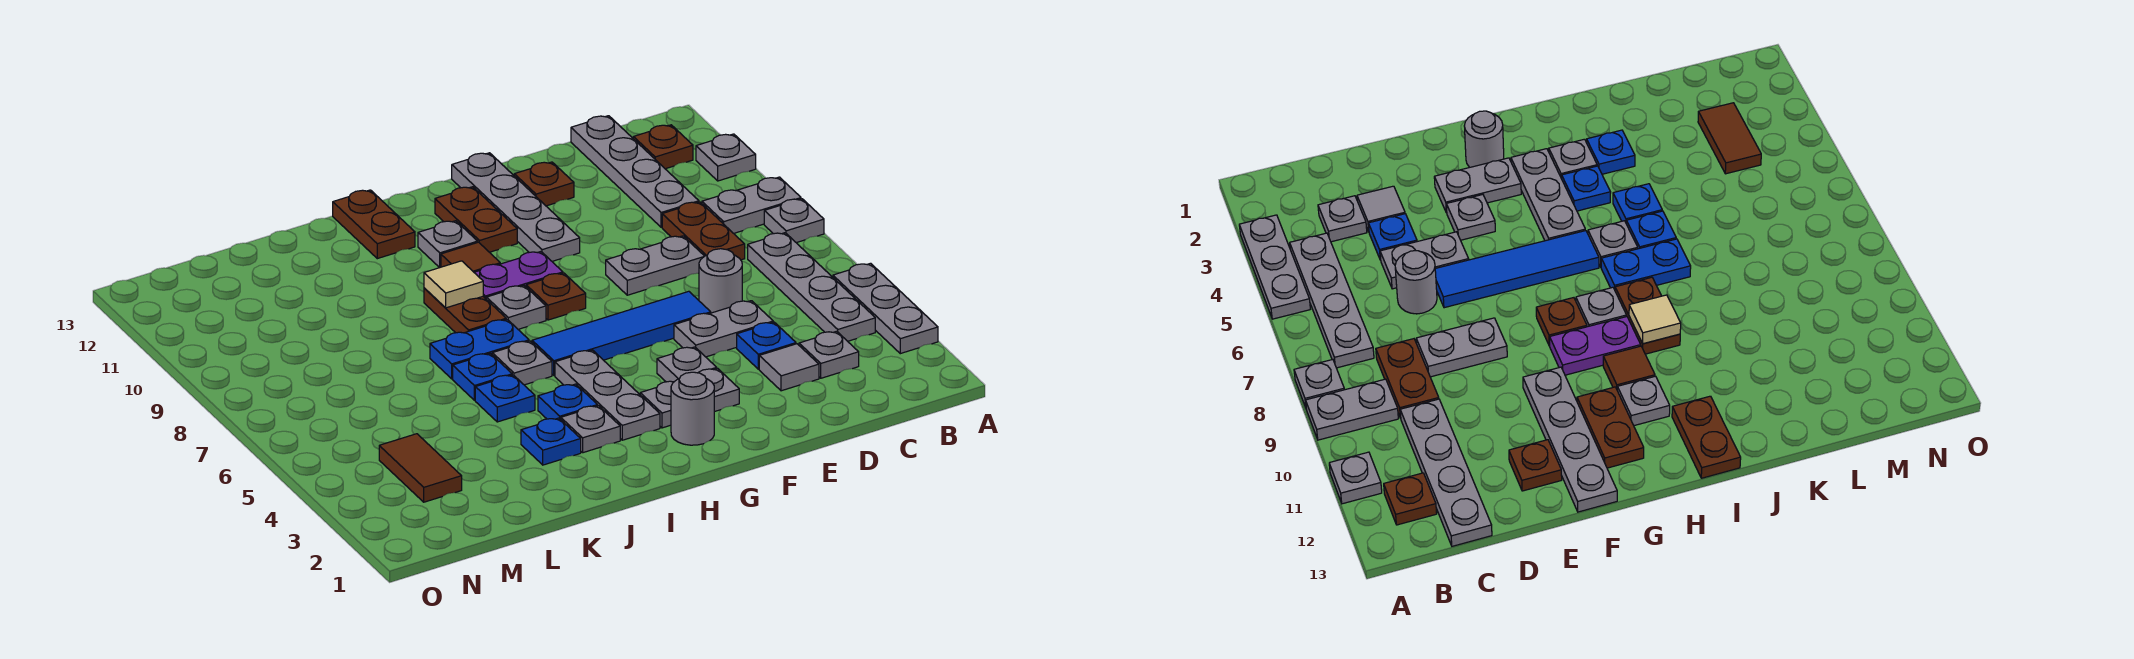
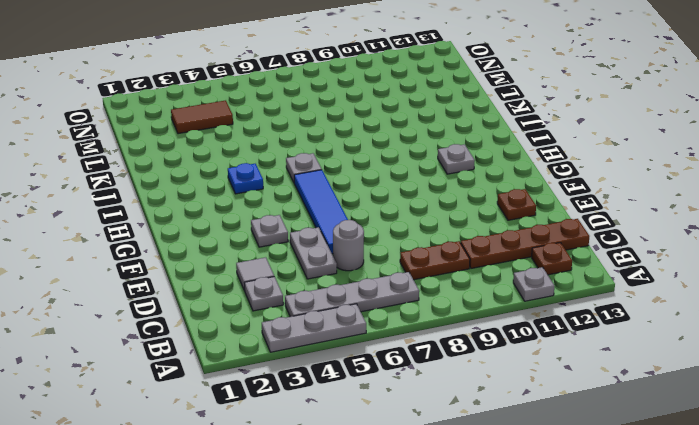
brown plate C10:C13 level 1 -> grey plate C10:C13 level 1
none -> grey plate A8 level 1
none -> grey plate A9:B9 level 1
none -> blue plate D4 level 1
none -> grey plate D8:E8 level 1

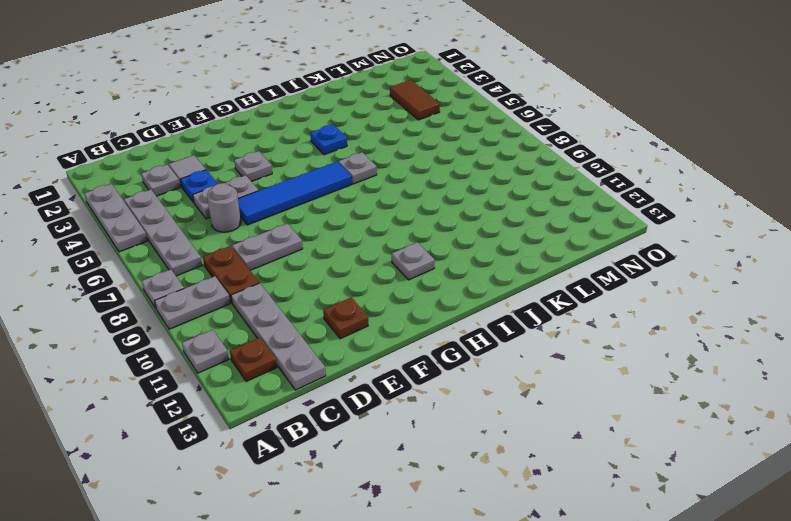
none -> grey plate F3:G3 level 1
none -> grey plate F10:F13 level 1
none -> grey round brick G2 level 1
none -> brown plate G8 level 1

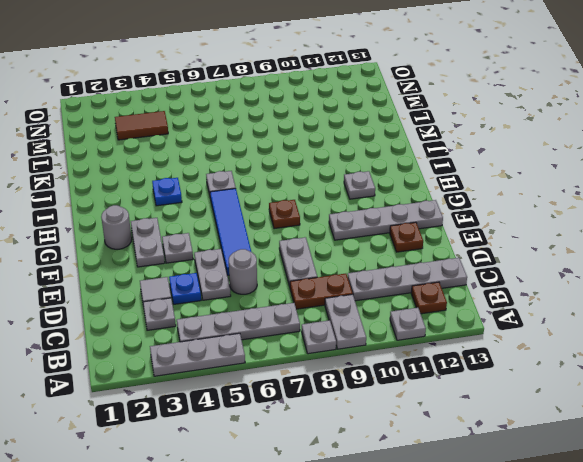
none -> purple plate G9:H9 level 1
none -> brown plate G11:G12 level 1
none -> grey plate H3:H5 level 1
none -> grey plate H8 level 1

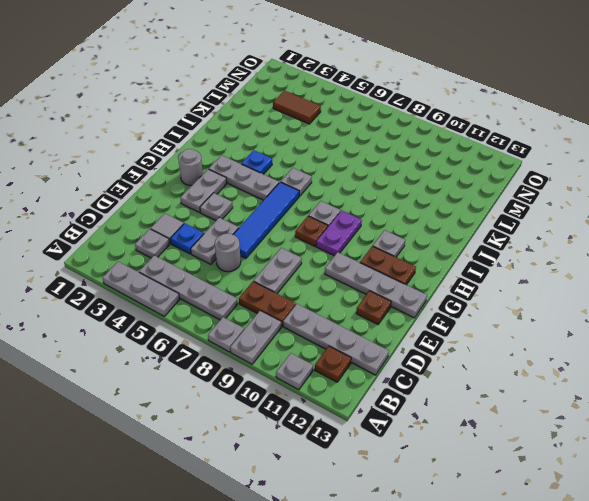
none -> brown tile H10 level 1
none -> grey plate I3 level 1
none -> blue plate I7:J7 level 1
none -> brown plate I8:I9 level 1

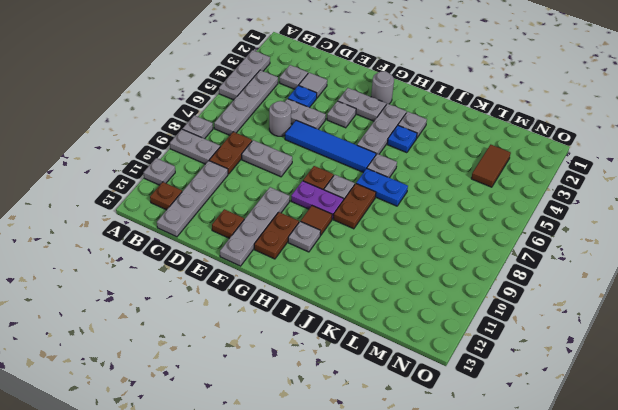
none -> brown plate I12:I13 level 1
none -> blue plate J3 level 1
none -> blue plate J5 level 1
none -> blue plate J6 level 1

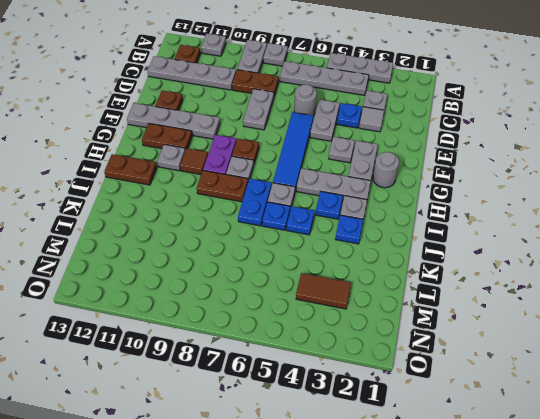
none -> tan tile I9 level 2

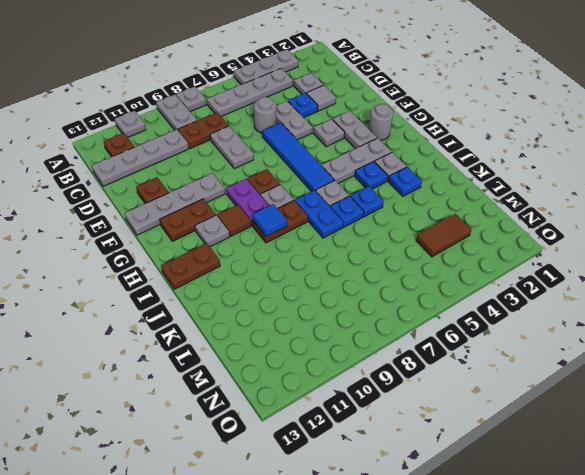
blue tile I9 level 2 -> tan tile I9 level 2

